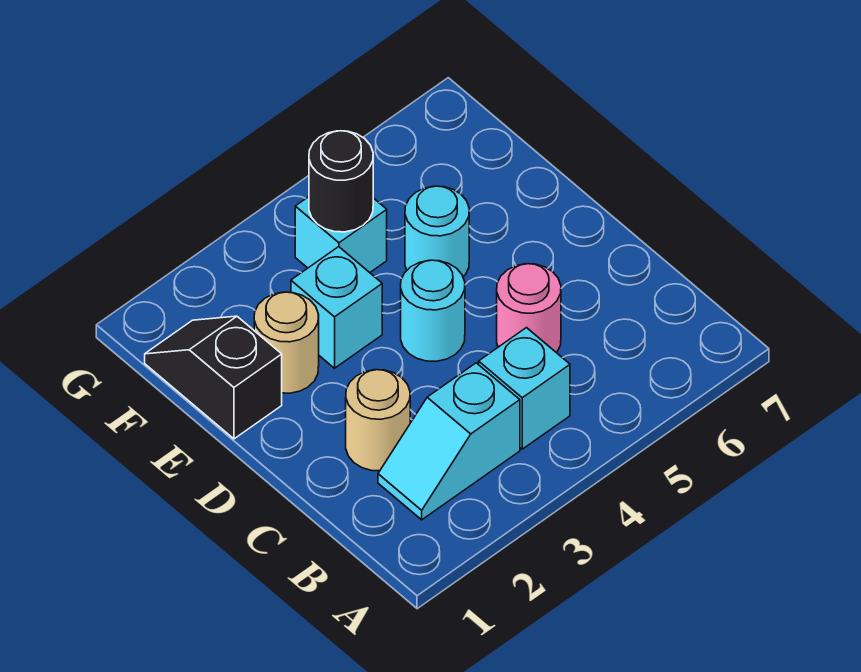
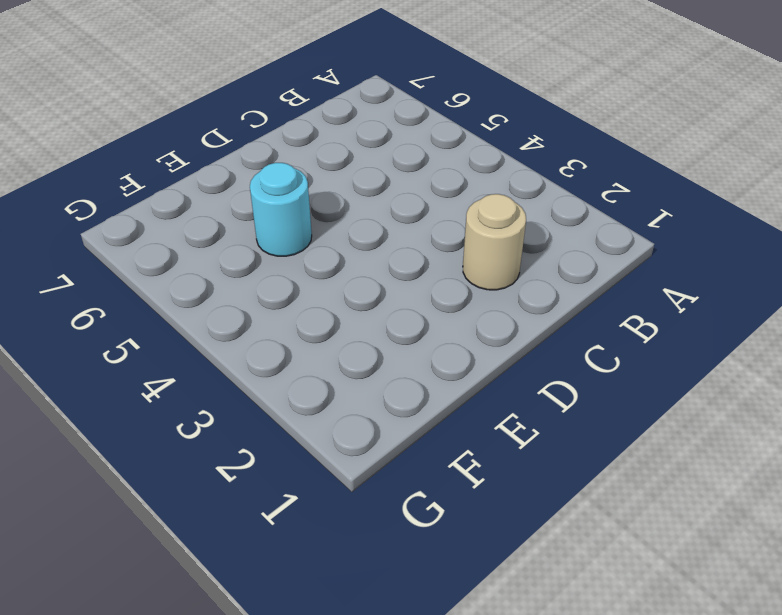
none -> cyan slope B2:B3 level 1 top 3
none -> cyan brick B4 level 1

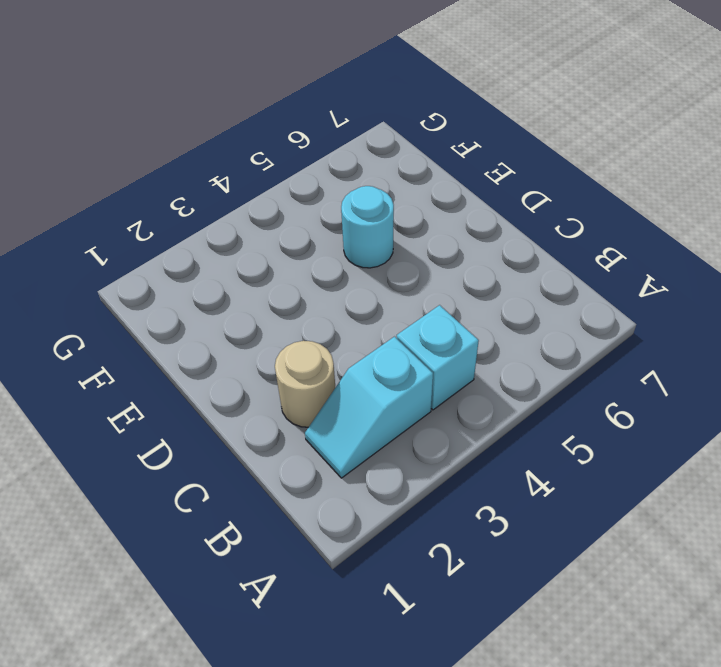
none -> pink round brick C5 level 1
none -> cyan round brick D4 level 1

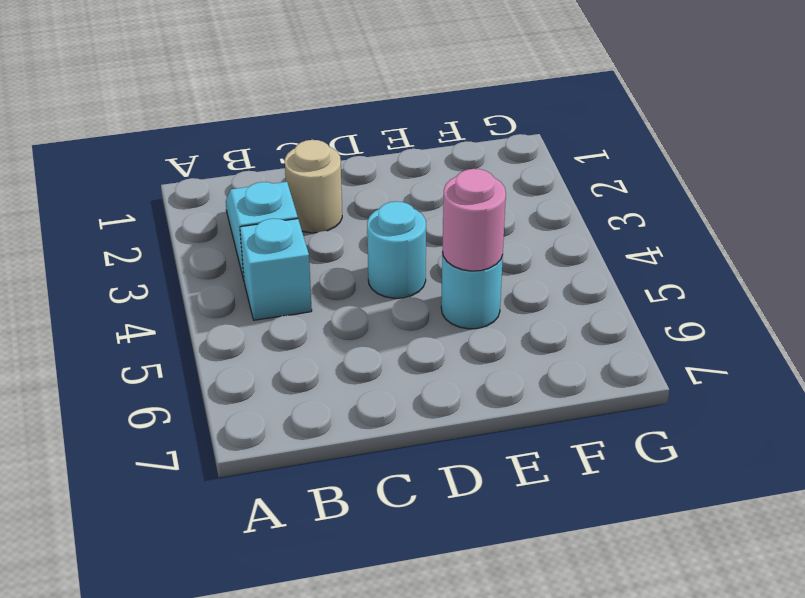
pink round brick E5 level 2 -> pink round brick C5 level 1
none -> black slope E1:F1 level 1 top E
none -> tan round brick E2 level 1

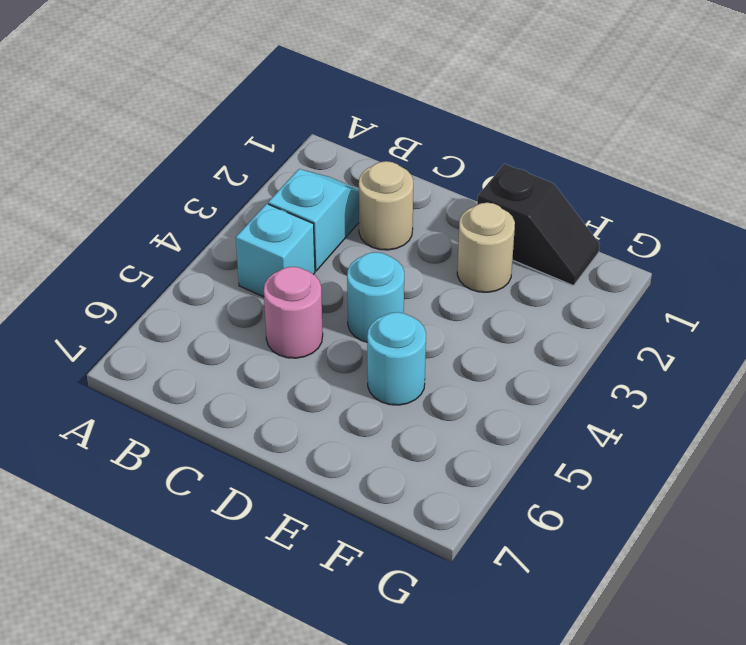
none -> cyan brick E3 level 1
none -> cyan brick F4 level 1

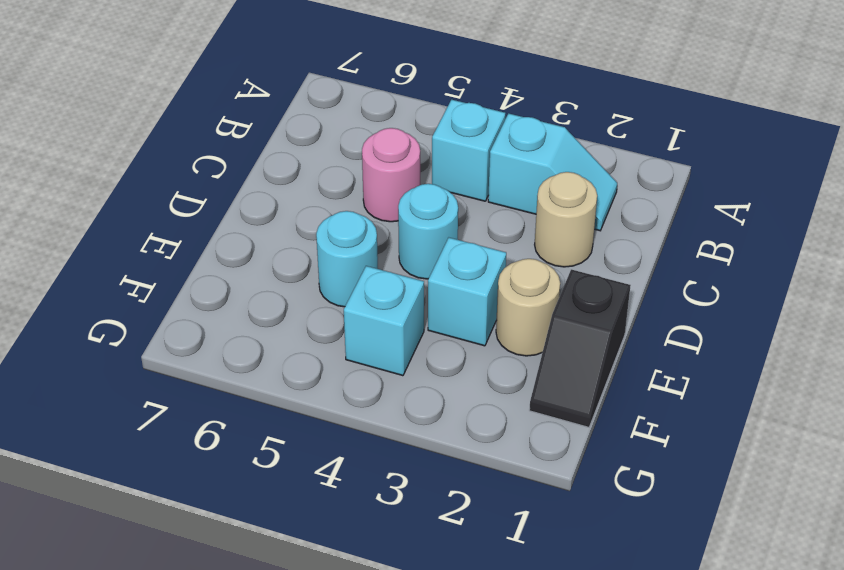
none -> black round brick F4 level 2

